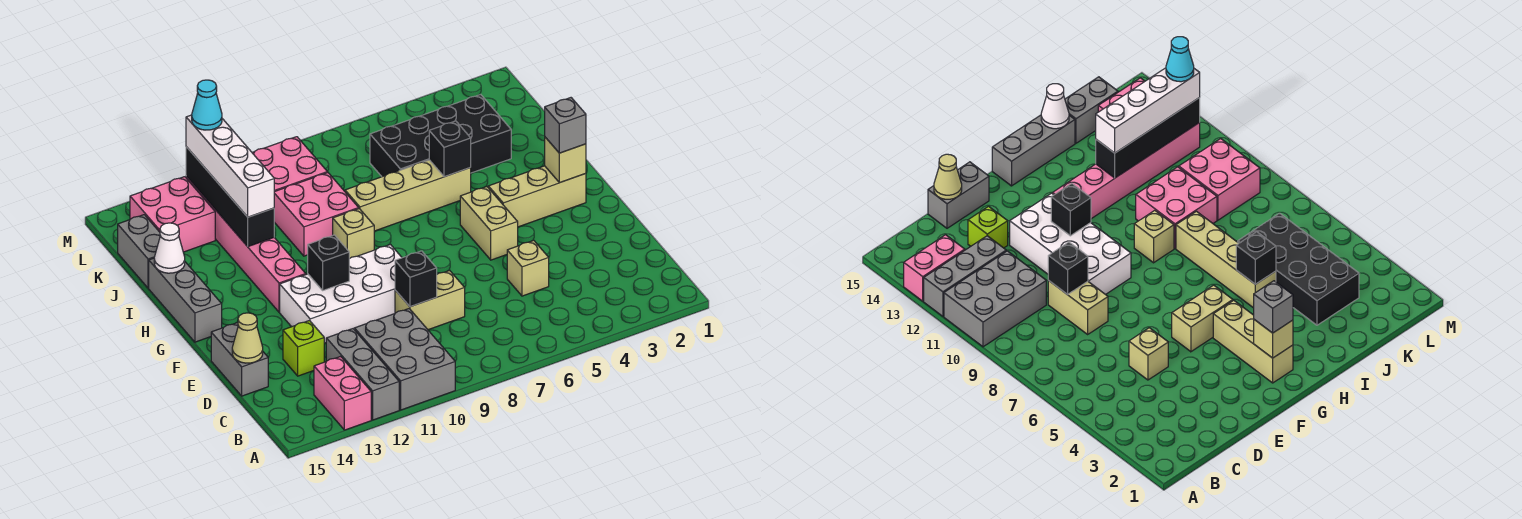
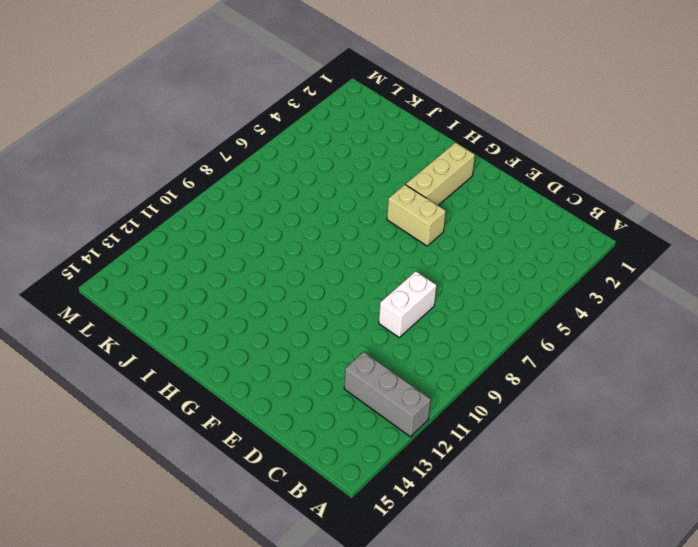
white brick D8:D9 level 1 -> tan brick D8:D9 level 1
none -> grey brick A10:C11 level 1
none -> pink brick A13:B13 level 1
none -> tan brick D5 level 1

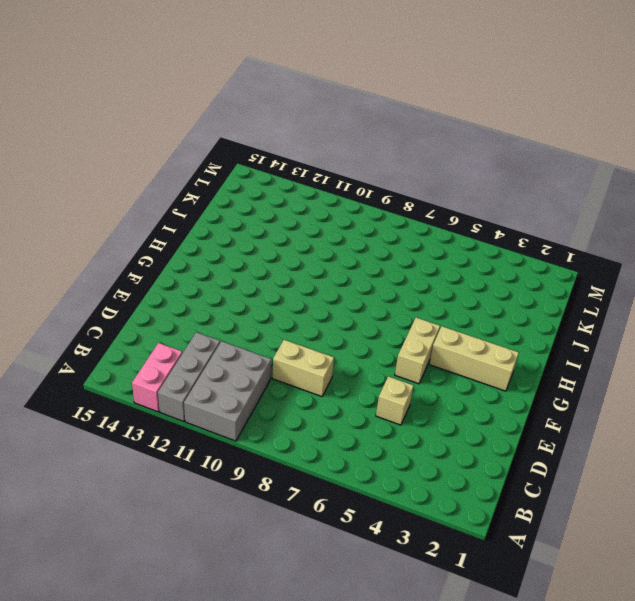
none -> lime brick D13 level 1
none -> grey brick D15:E15 level 1
none -> white brick E9:F12 level 1

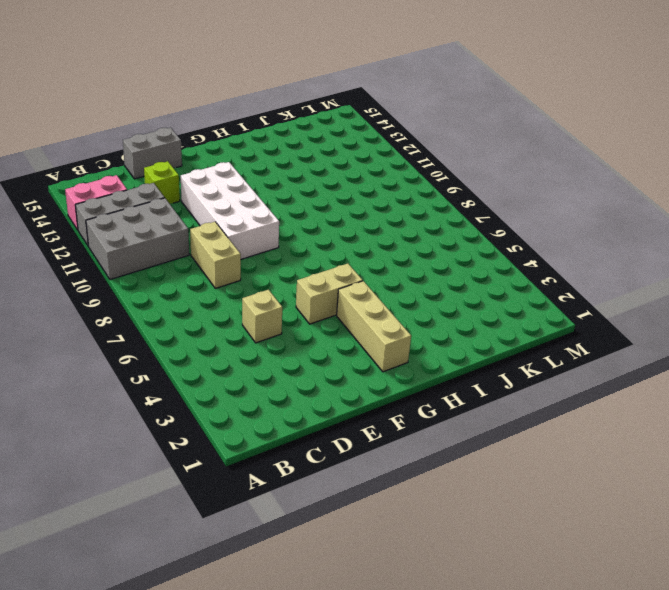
none -> pink brick G12:L12 level 1
none -> grey brick G15:I15 level 1
none -> tan brick H9 level 1

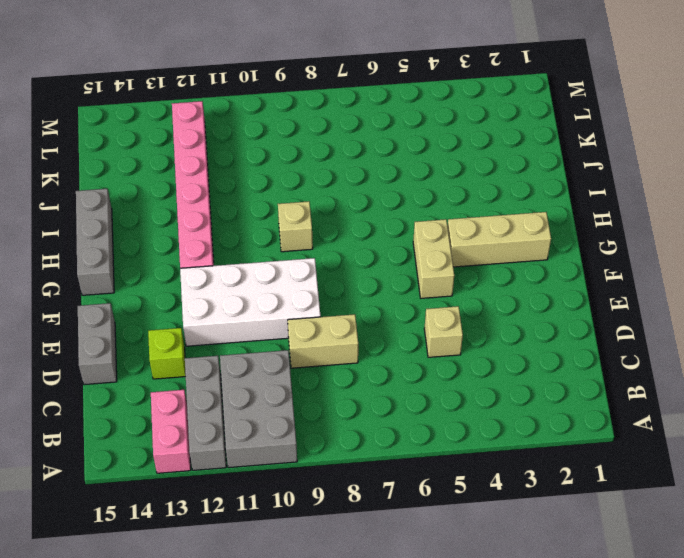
none -> tan brick I5:I8 level 1
none -> pink brick I9:J10 level 1
none -> black brick J3:K6 level 1

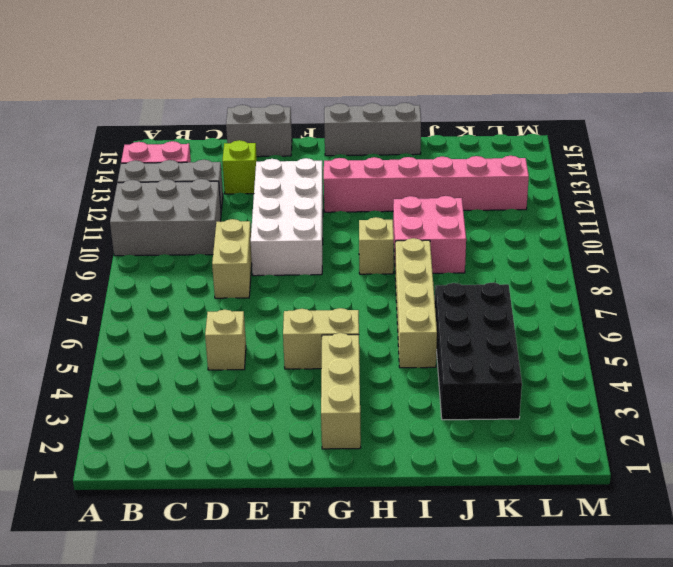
none -> grey brick J15:K15 level 1
none -> pink brick K9:L10 level 1
none -> pink brick K13:L14 level 1

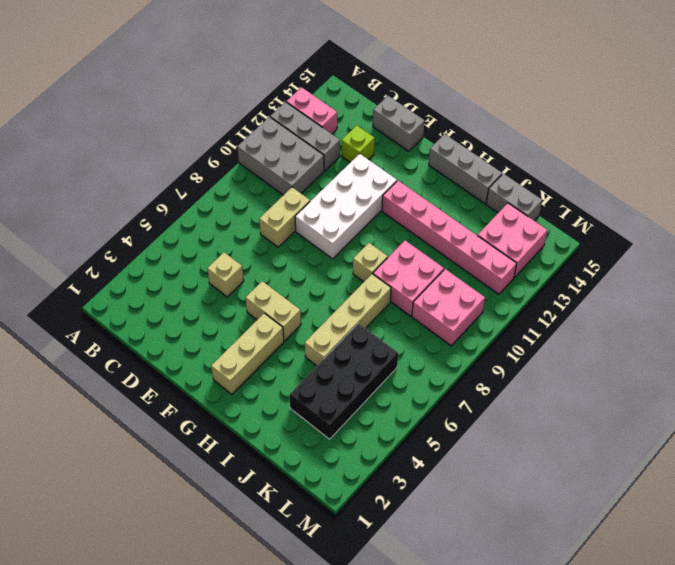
none -> black brick D9 level 2
none -> tan cone D15 level 2
none -> black brick F11 level 2

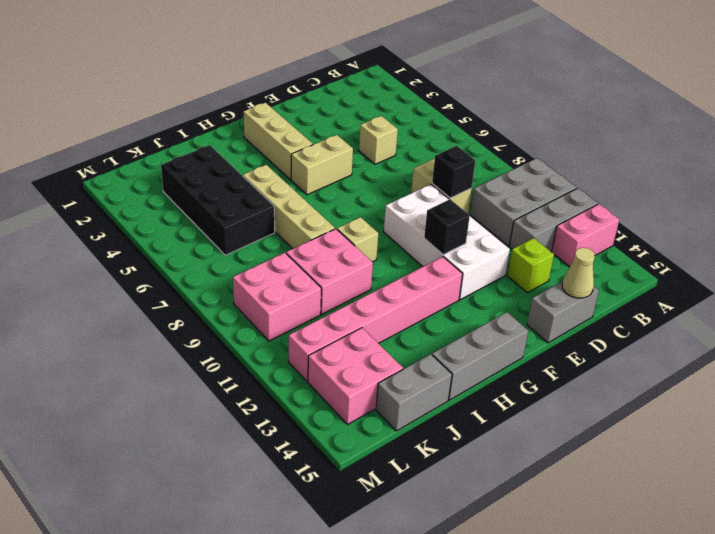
none -> tan brick G2 level 2
none -> black brick I5 level 2
none -> black brick I12:L12 level 2

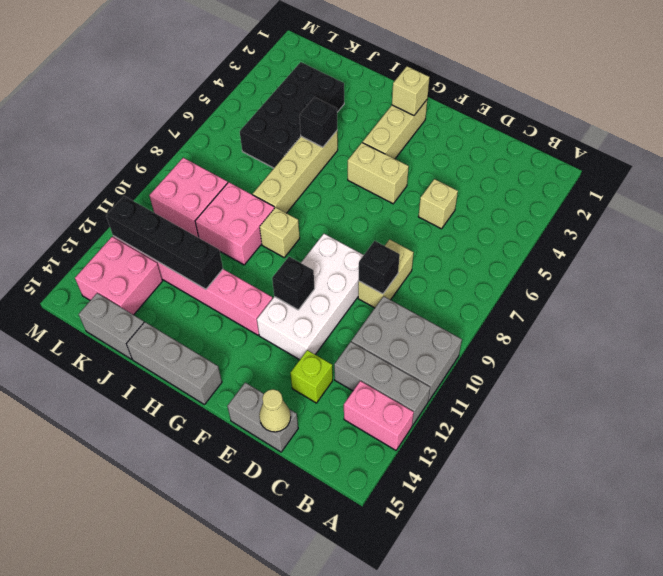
none -> white cone I15 level 2
none -> grey brick G2 level 3
none -> white brick I12:L12 level 3

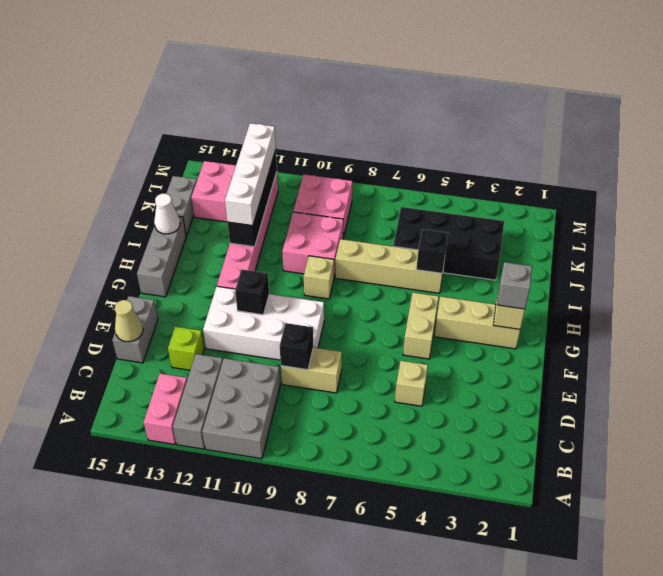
none -> cyan cone L12 level 4

